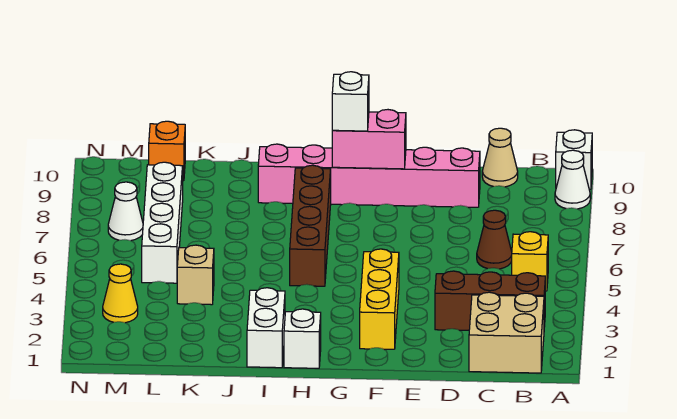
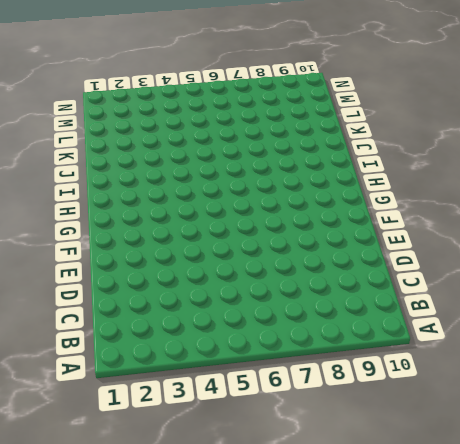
none -> white cone A9 level 1
none -> white brick A10 level 1
none -> tan brick B1:C2 level 1

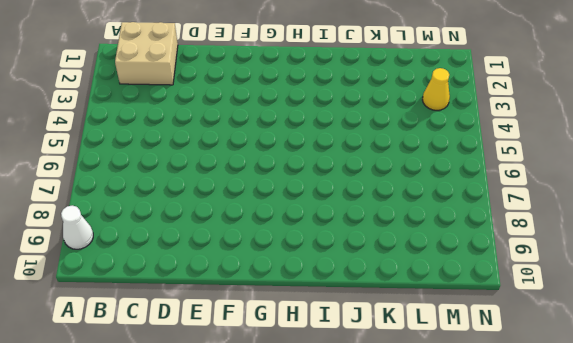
none -> white brick A10 level 1
none -> brown brick B3:D3 level 1
none -> yellow brick B5 level 1

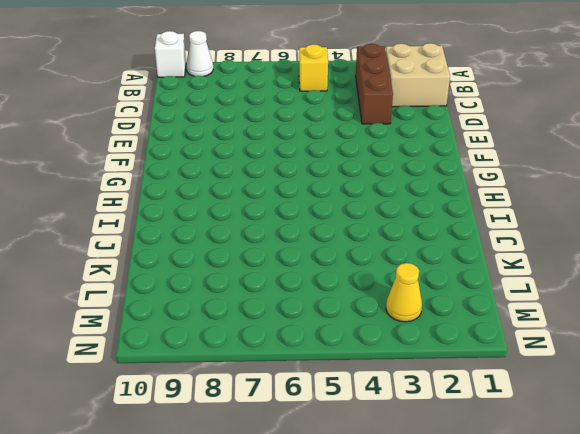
none -> brown cone C6 level 1
none -> tan cone C10 level 1
none -> pink brick D9:I9 level 1

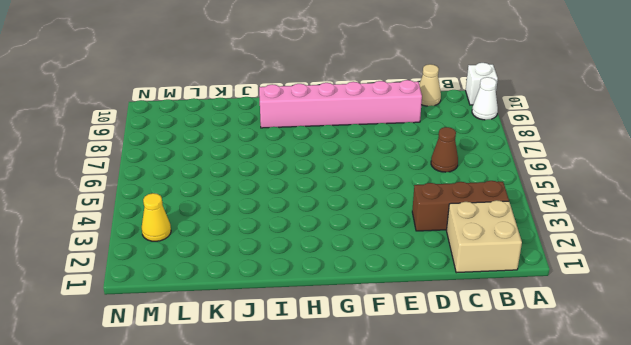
none -> yellow brick B5 level 1
none -> yellow brick F2:F4 level 1
none -> white brick H1 level 1

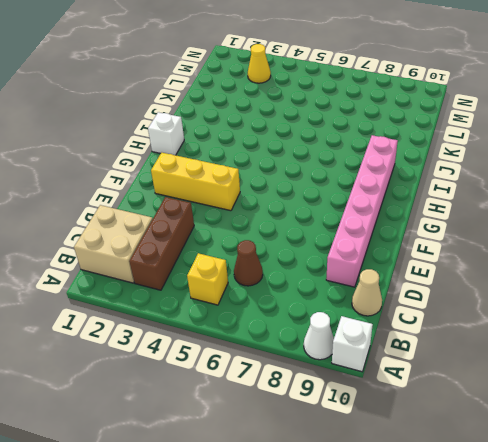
none -> brown brick H5:H8 level 1
none -> white brick I1:I2 level 1
none -> tan brick K4 level 1

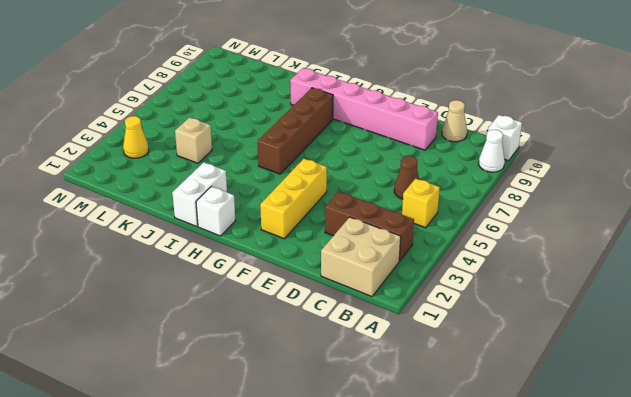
none -> white brick L5:L8 level 1
none -> orange brick L10 level 1
none -> white cone M7 level 1

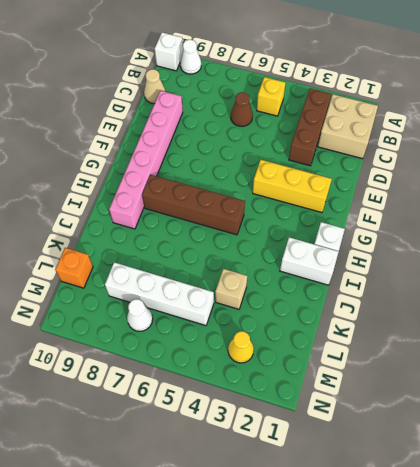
none -> pink brick F9:G9 level 2
none -> white brick G9 level 3

